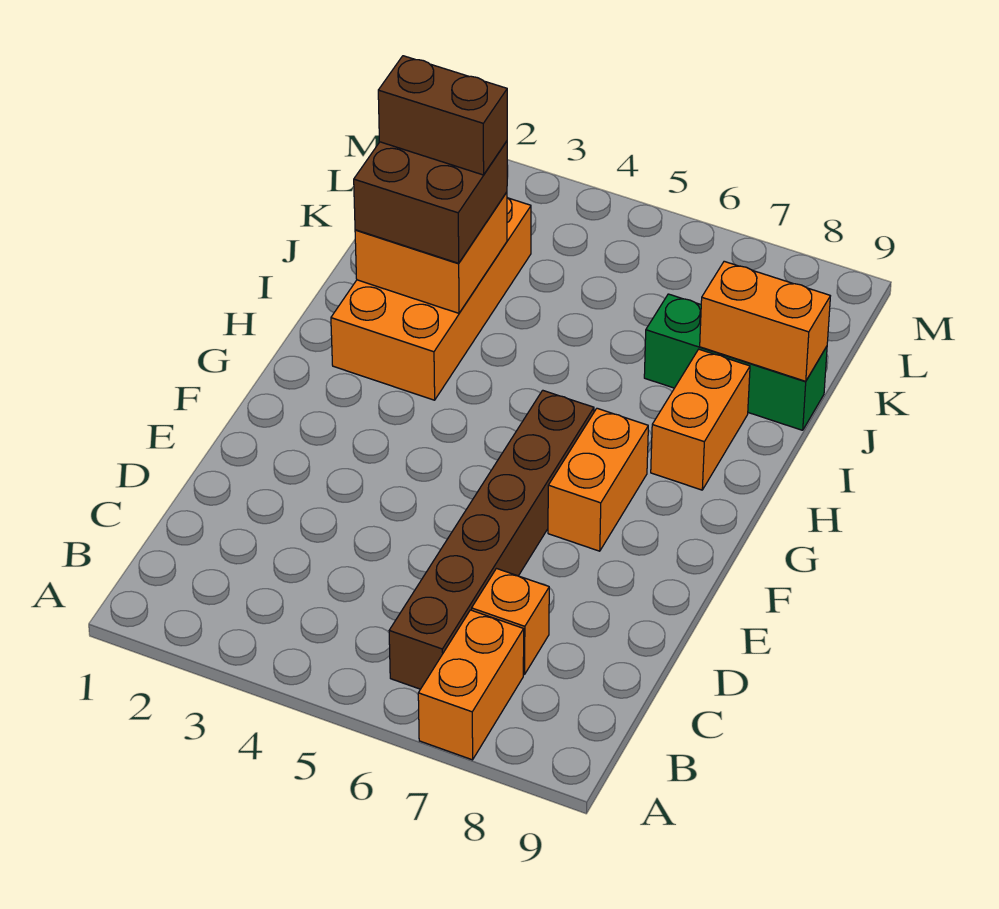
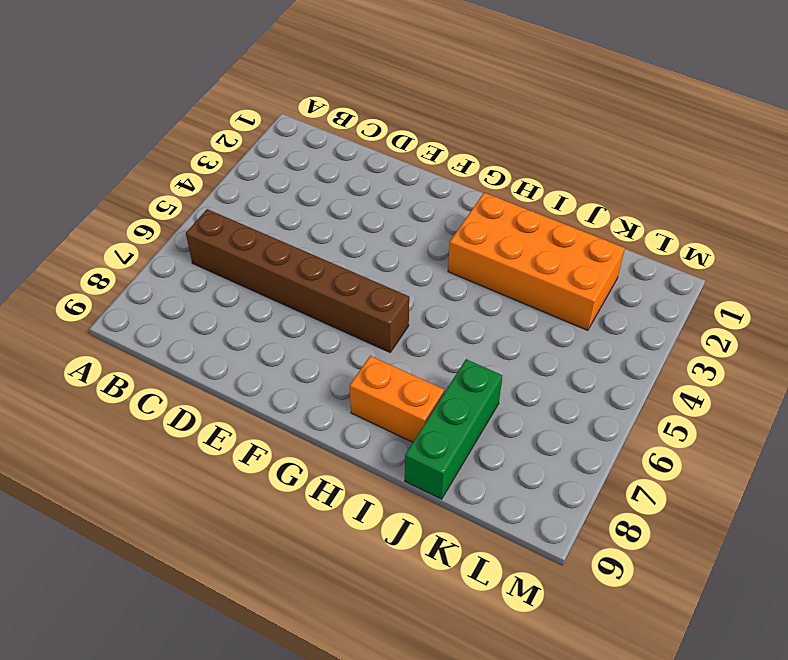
none -> orange brick A7:B7 level 1
none -> orange brick C7 level 1

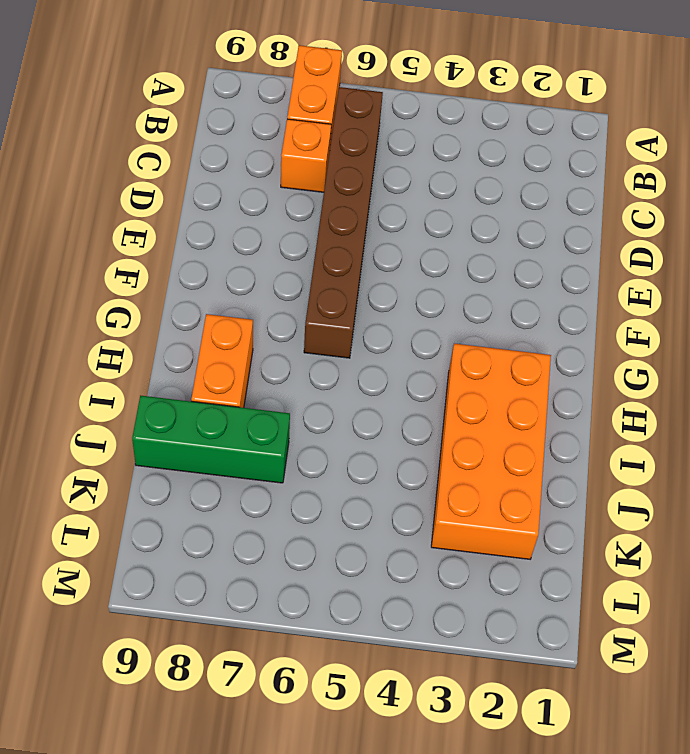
none -> orange brick F7:G7 level 1
none -> orange brick I2:J3 level 2

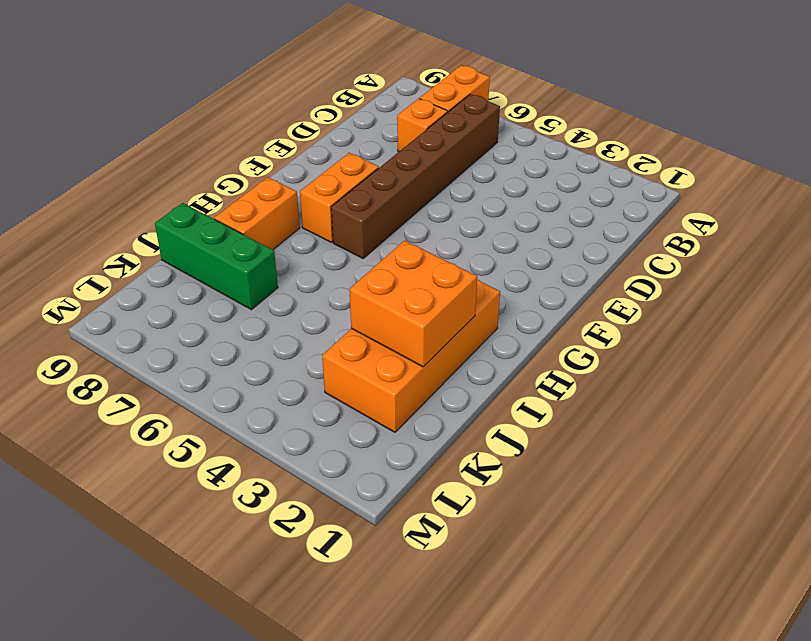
none -> orange brick J8:J9 level 2
none -> brown brick I2:J3 level 3

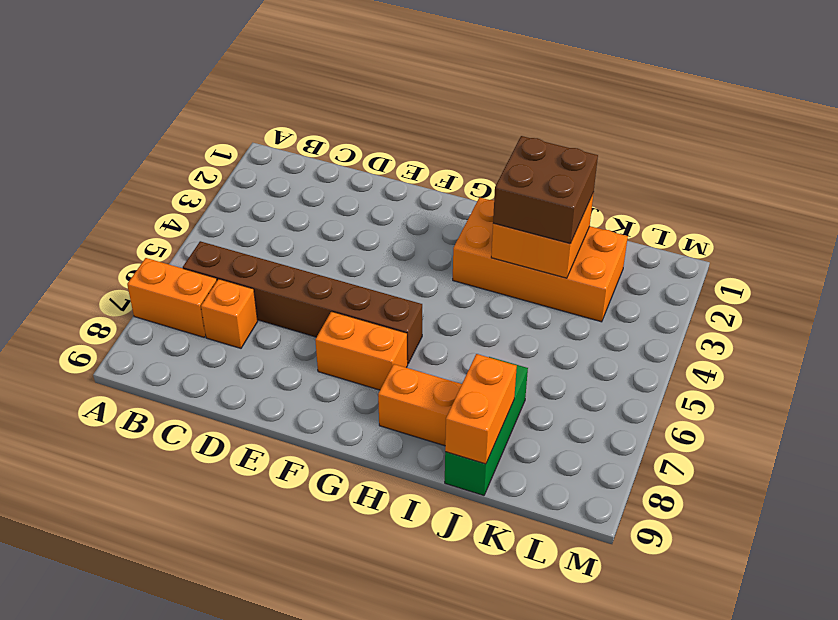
none -> brown brick J2:J3 level 4

